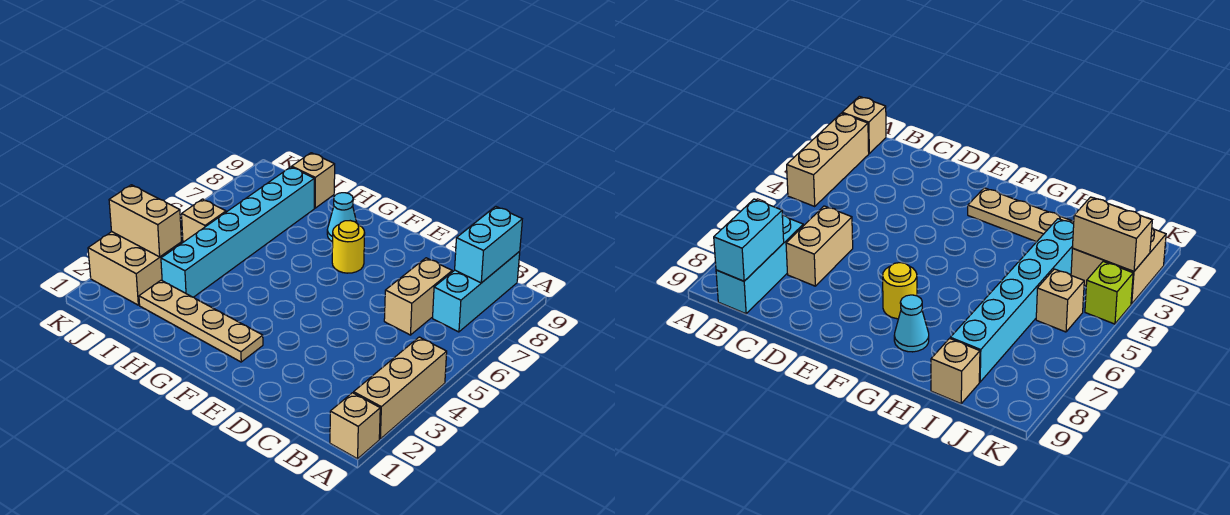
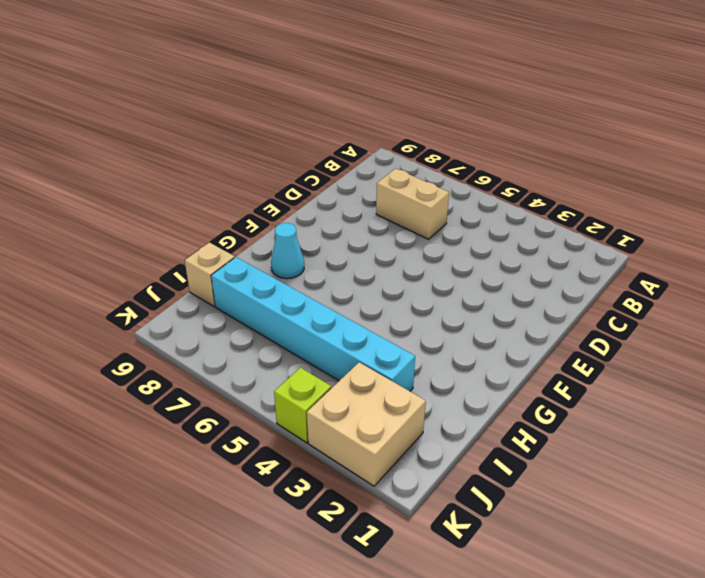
none -> tan brick A1 level 1
none -> tan brick A2:A4 level 1
none -> cyan brick B7:B9 level 1

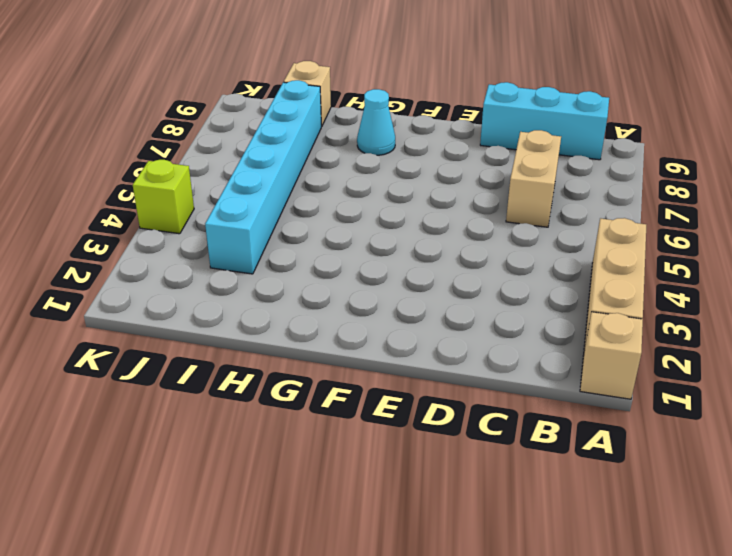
cyan brick B9:D9 level 1 -> cyan brick B7:B9 level 1
none -> tan plate F2:I2 level 1
none -> yellow round brick F7 level 1
none -> tan brick J2:K3 level 1

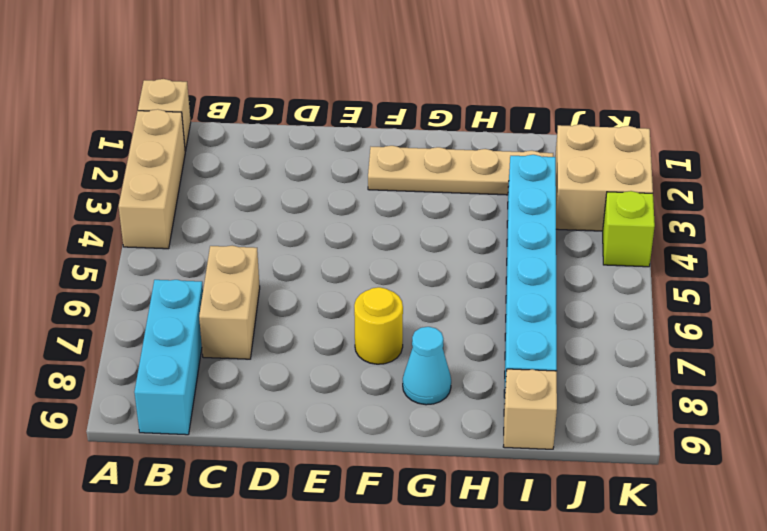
none -> tan brick J5 level 1
none -> cyan brick B8:B9 level 2
none -> tan brick J3:K3 level 2

